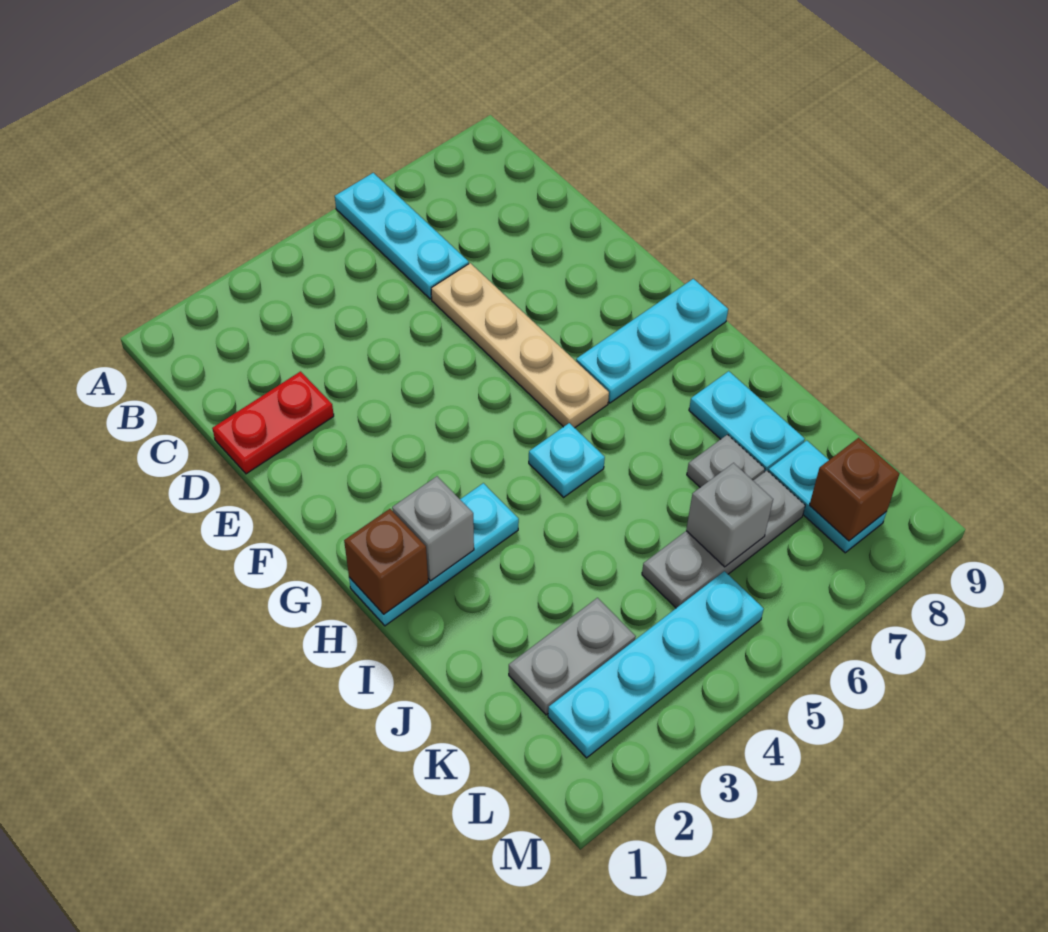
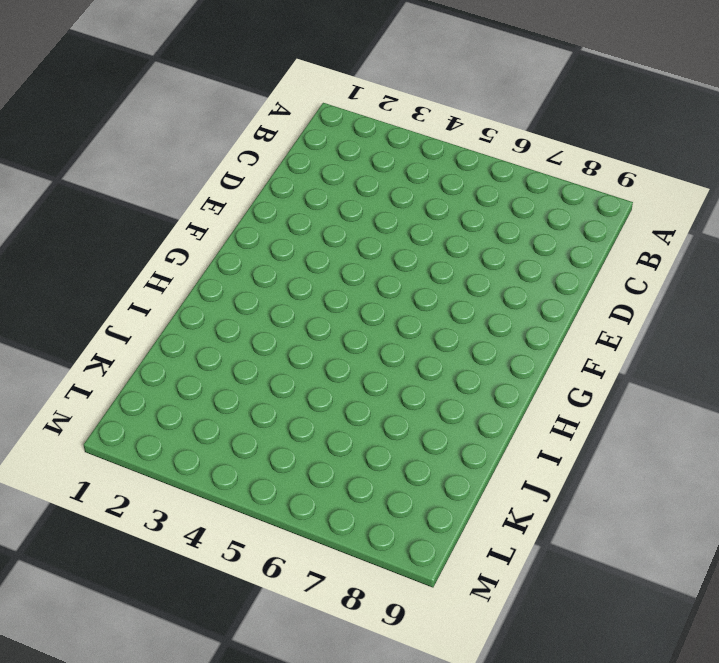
none -> cyan plate A6:C6 level 1
none -> red plate D1:D2 level 1
none -> tan plate D6:G6 level 1

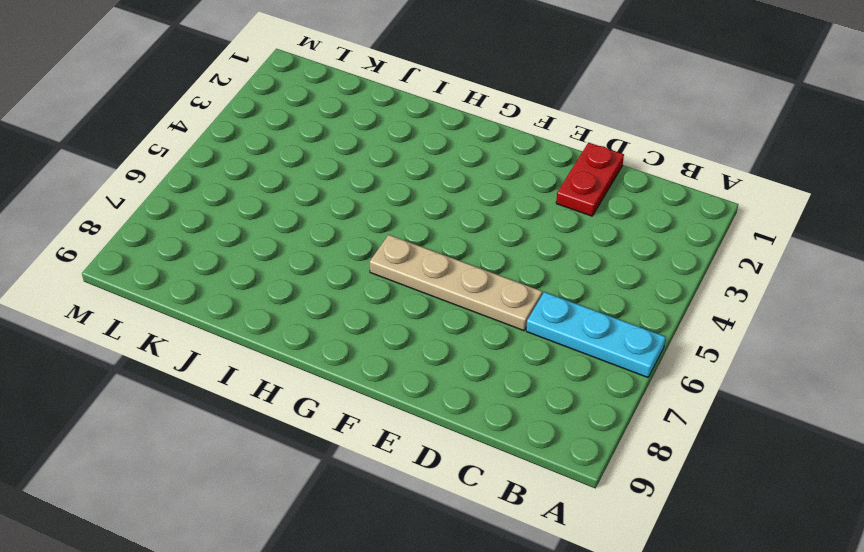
none -> cyan plate G7:G9 level 1
none -> cyan plate H1:H3 level 1
none -> cyan plate H5 level 1

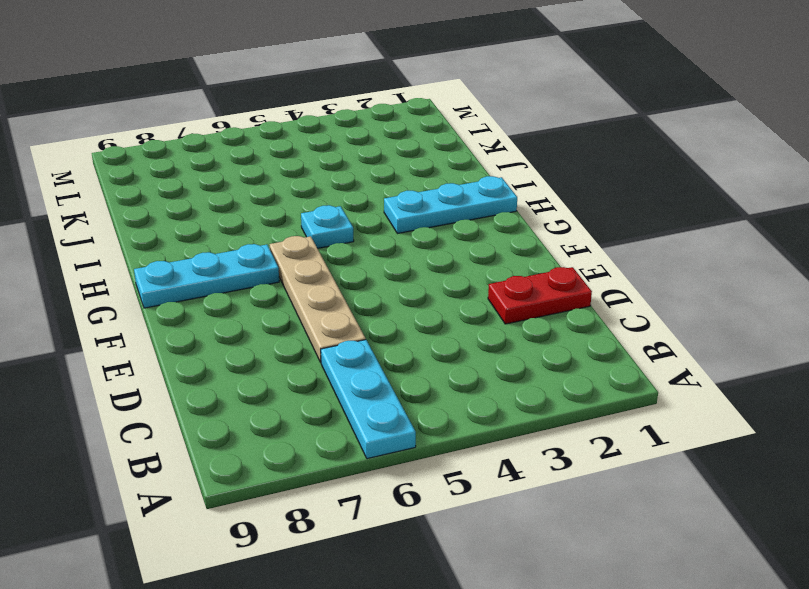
none -> cyan plate I8:J8 level 1
none -> grey plate J7 level 1
none -> grey plate K2:K3 level 1

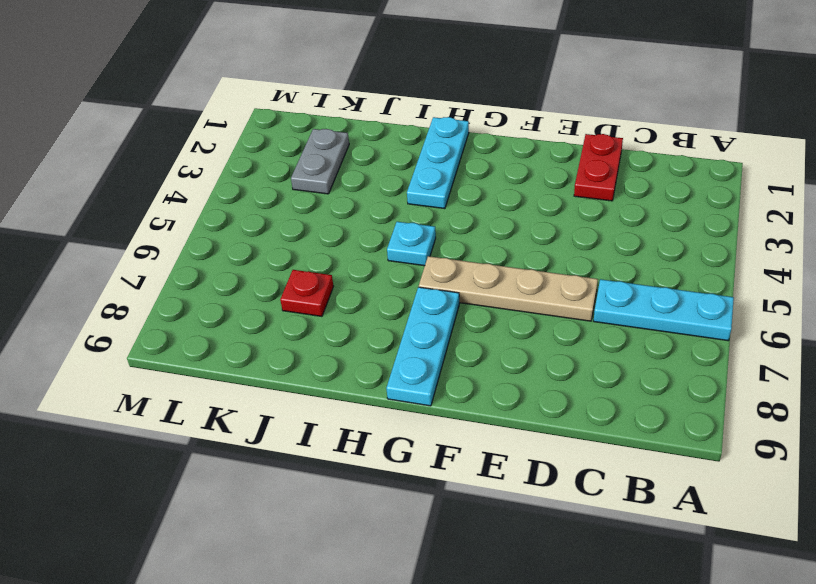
red plate J7 level 1 -> grey plate J7 level 1
none -> cyan plate I8:J8 level 1
none -> grey plate K5:K7 level 1
none -> cyan plate K8:L8 level 1

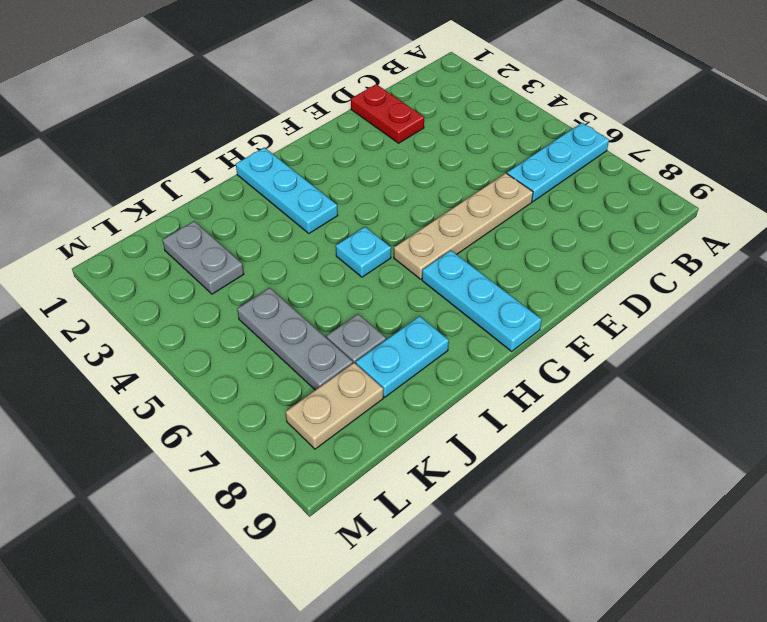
tan plate K8:L8 level 1 -> cyan plate K8:L8 level 1
none -> cyan plate L2:L5 level 1
none -> brown brick H1 level 2
none -> grey brick H2 level 2

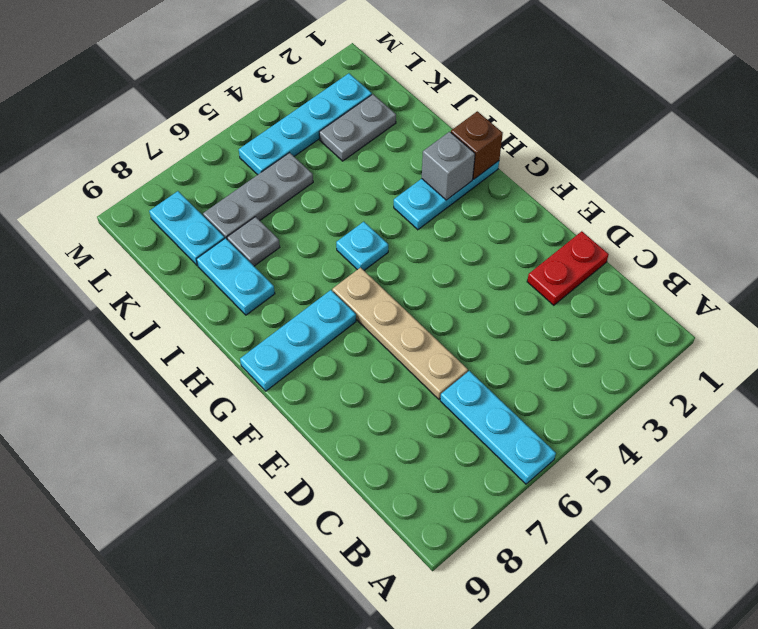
none -> grey brick K6 level 2
none -> brown brick L8 level 2

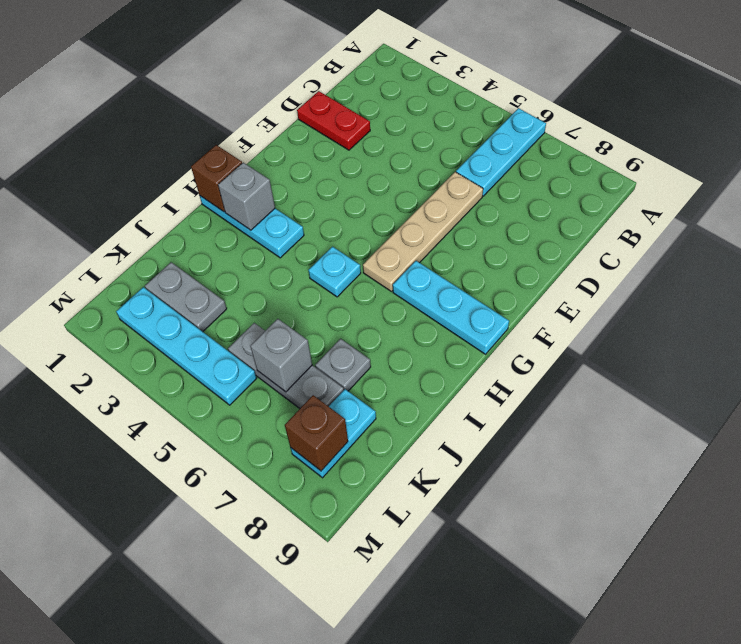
none -> cyan plate I8:J8 level 1

